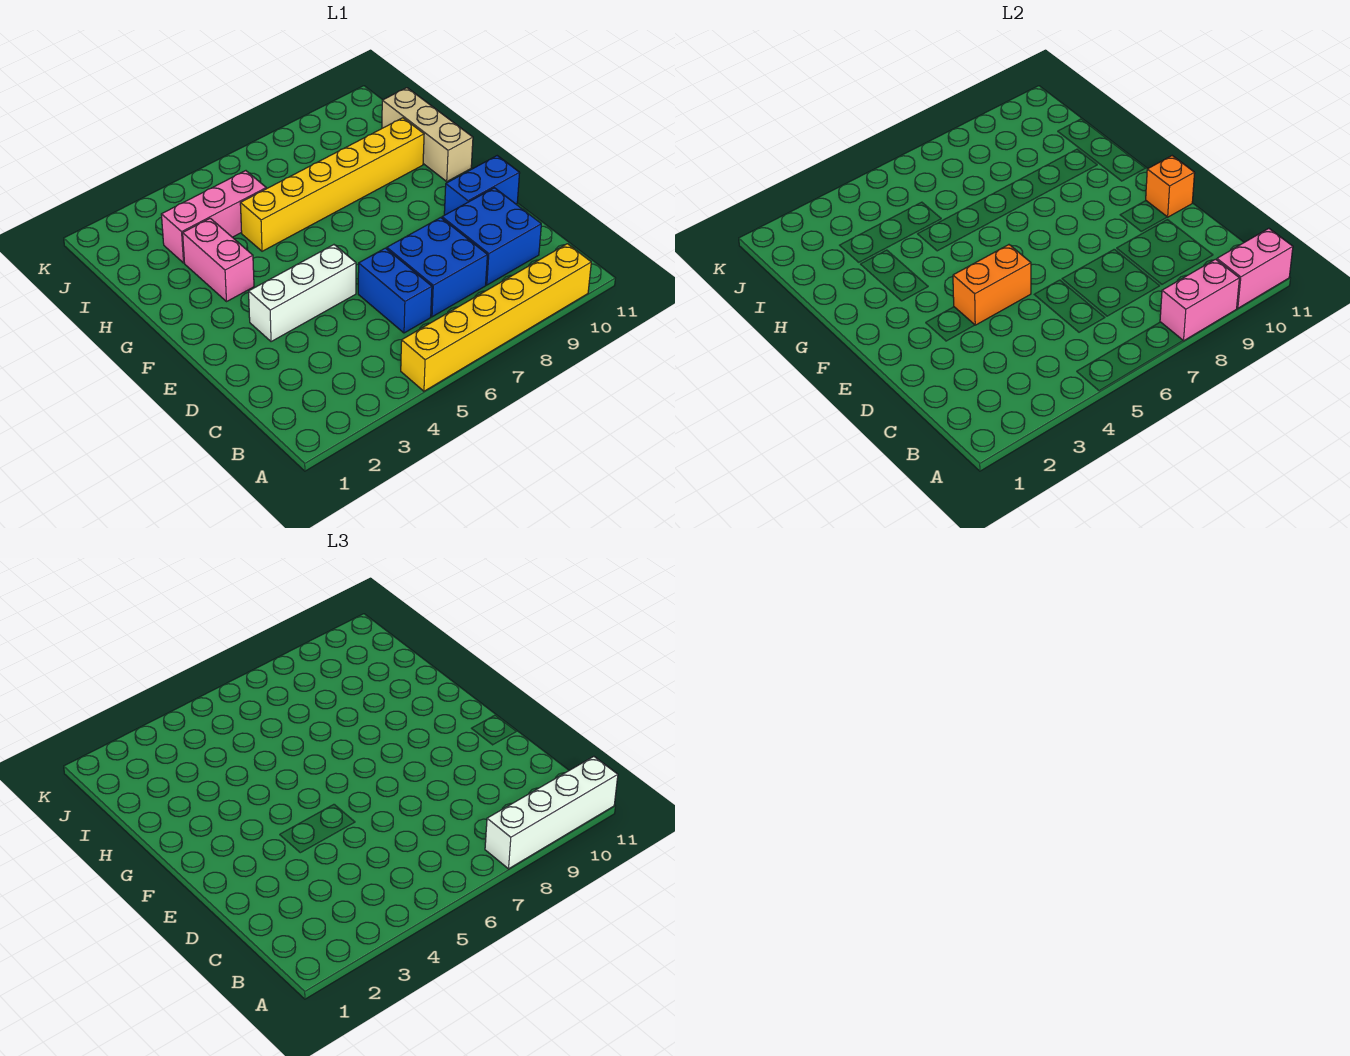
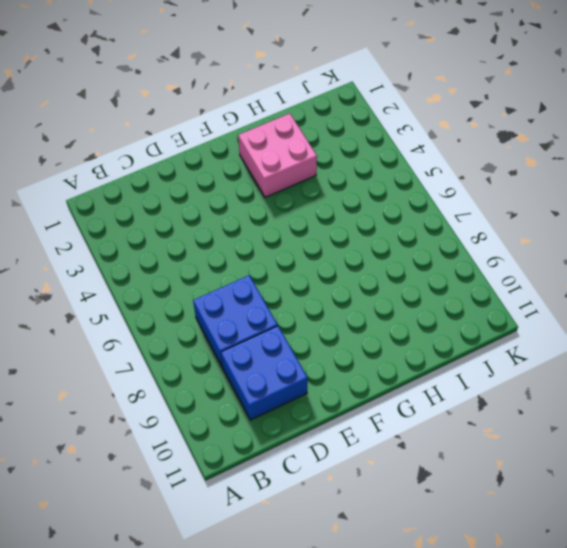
pink brick G2:H3 level 1 -> pink brick G3:H3 level 1
none -> yellow brick A5:A10 level 1
none -> blue brick C6:D6 level 1
none -> white brick E3:E5 level 1

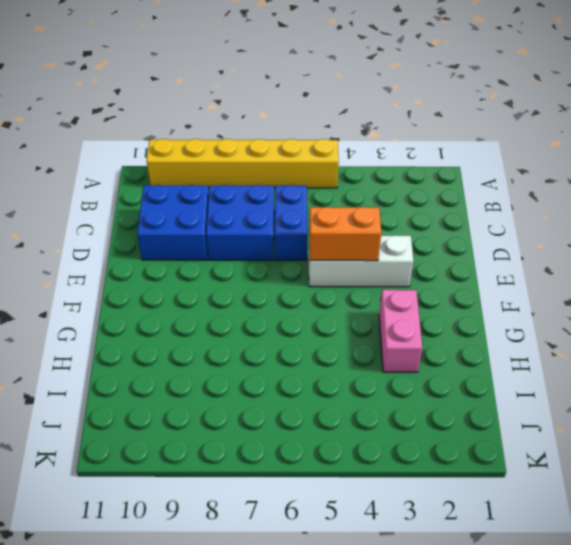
none -> blue brick E10:E11 level 1
none -> tan brick G11:I11 level 1
none -> yellow brick H5:H10 level 1

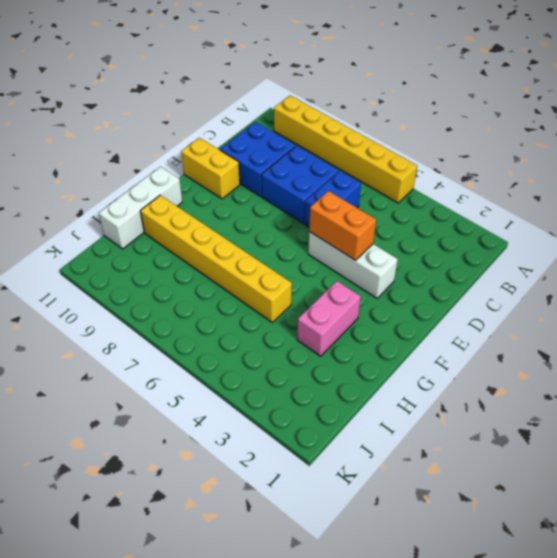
yellow brick E10:E11 level 1 -> blue brick E10:E11 level 1
white brick G11:I11 level 1 -> tan brick G11:I11 level 1
none -> pink brick I3:I5 level 1
none -> pink brick A8:A9 level 2
none -> pink brick A10:A11 level 2

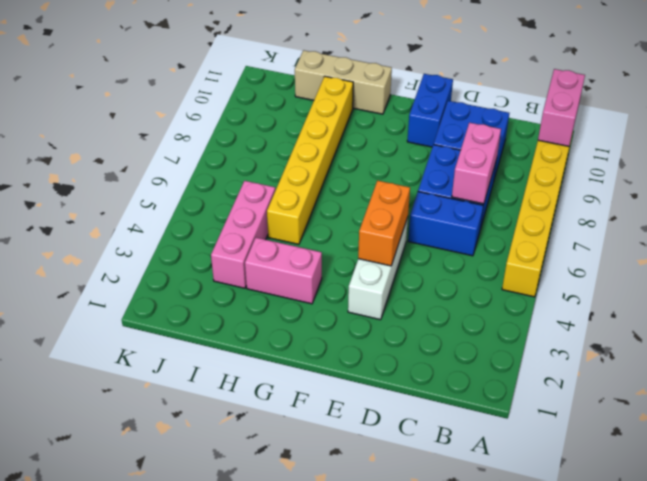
pink brick C7:C8 level 2 -> pink brick A8:A9 level 2
none -> orange brick E11 level 2
none -> white brick A8:A11 level 3

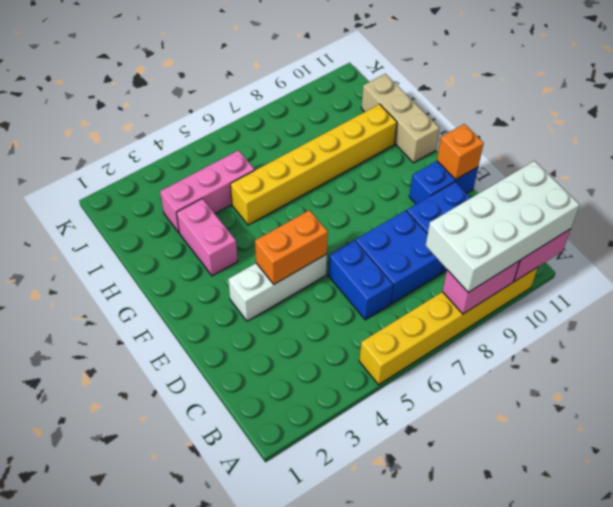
white brick A8:B11 level 3 -> white brick A8:A11 level 3

